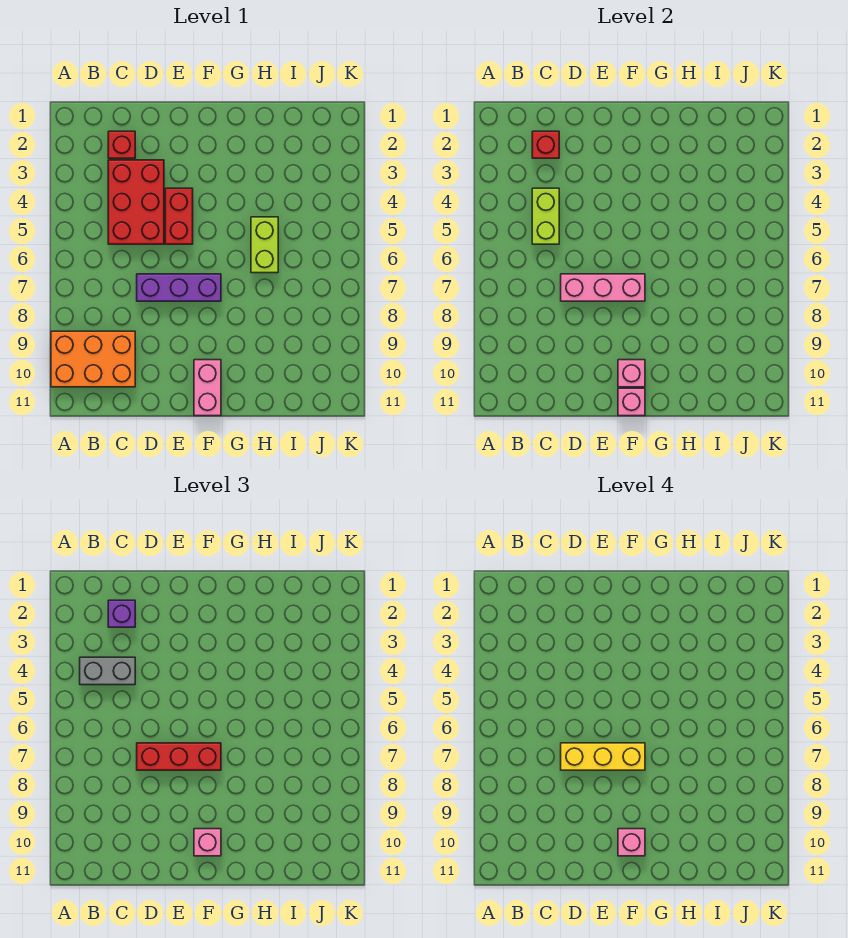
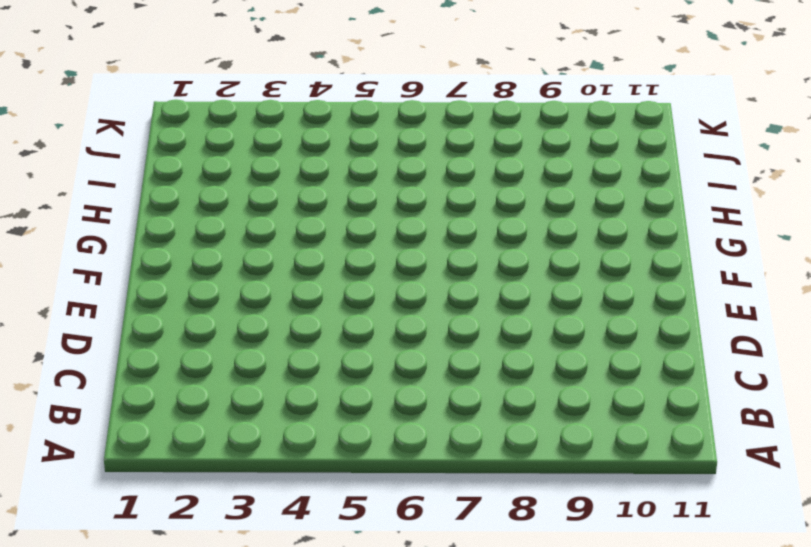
none -> orange brick A9:C10 level 1
none -> red brick C2 level 1
none -> red brick C3:D5 level 1

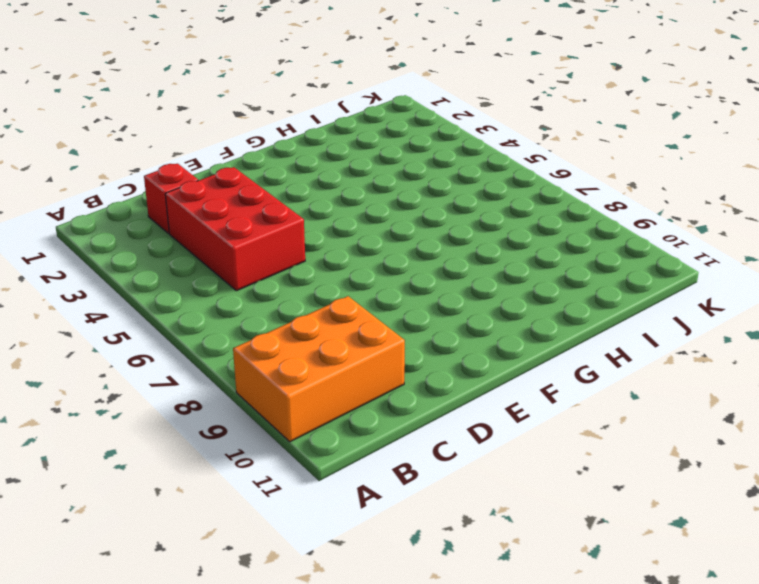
none -> purple brick D7:F7 level 1
none -> red brick E4:E5 level 1
none -> pink brick F10:F11 level 1

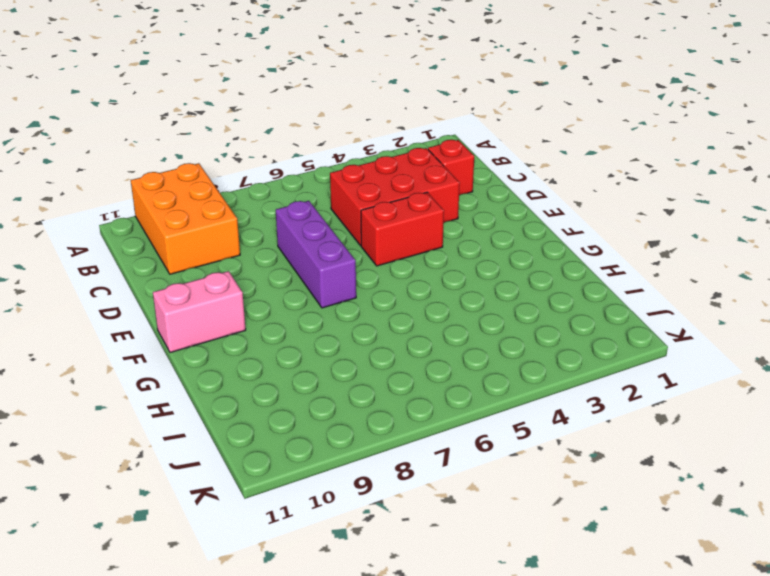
none -> lime brick H5:H6 level 1
none -> red brick C2 level 2
none -> lime brick C4:C5 level 2

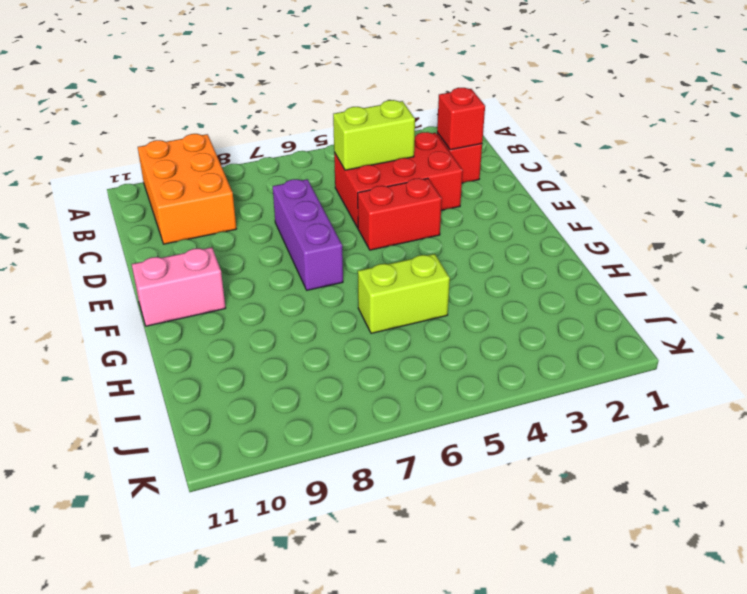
none -> pink brick D7:F7 level 2
none -> pink brick F10 level 2
none -> pink brick F11 level 2

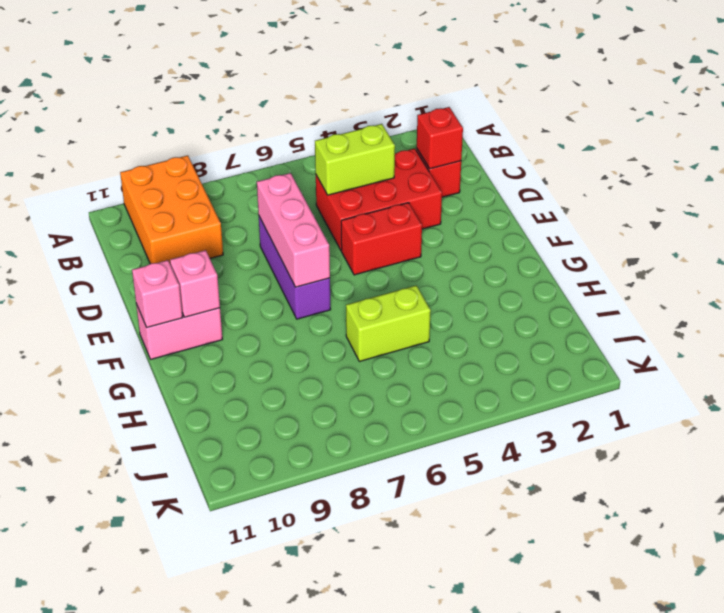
none -> grey brick B4:C4 level 3
none -> purple brick C2 level 3
none -> red brick D7:F7 level 3

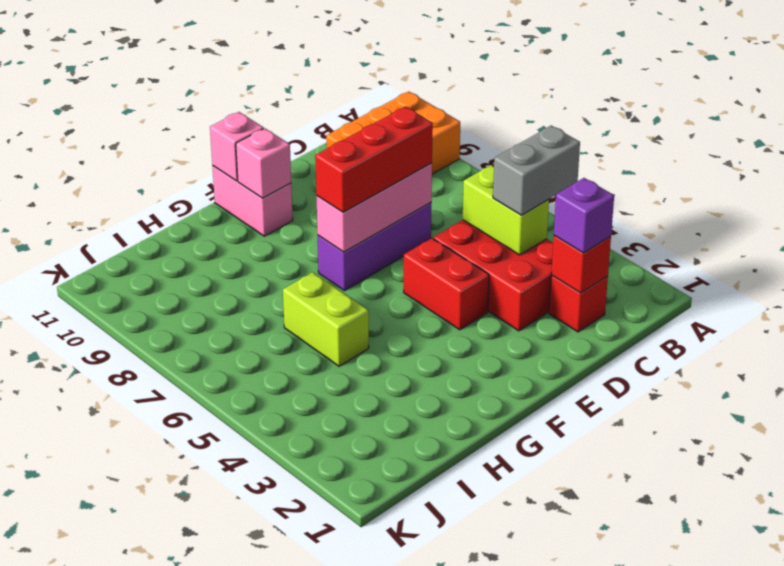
none -> pink brick F10 level 3
none -> yellow brick D7:F7 level 4
none -> pink brick F10 level 4

